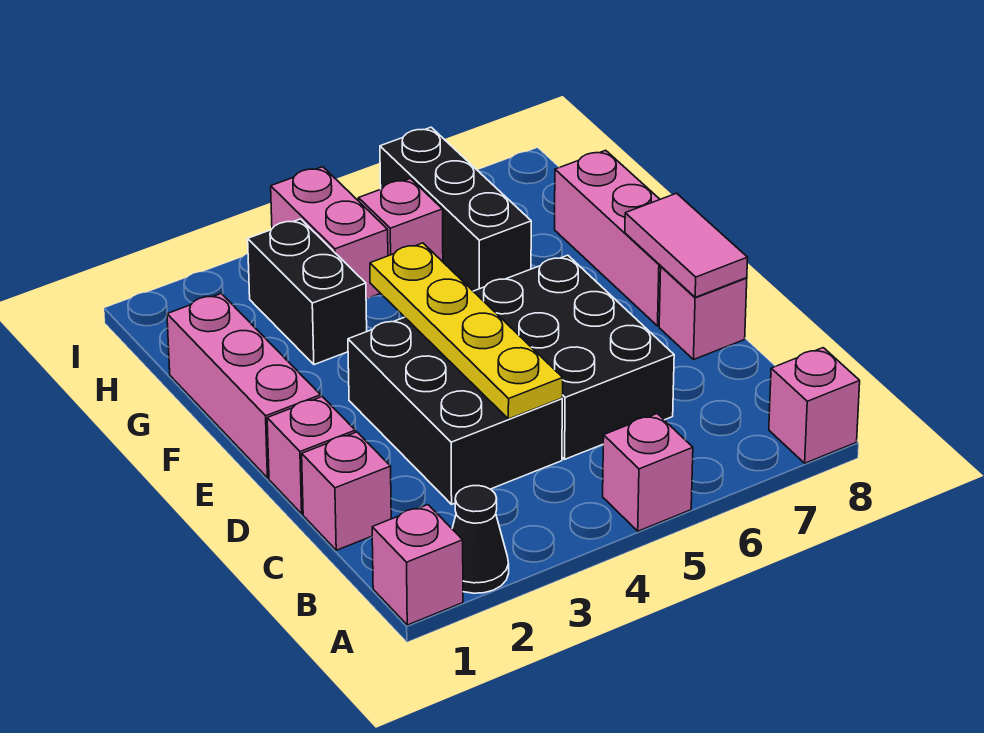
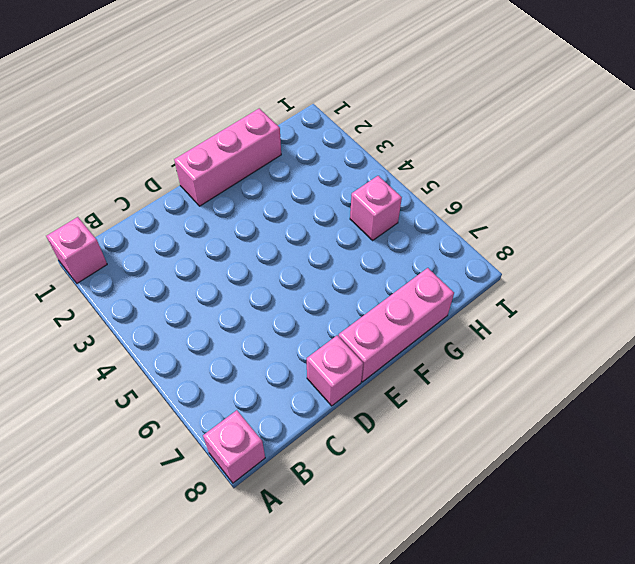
none -> black cone A2 level 1
none -> pink brick A5 level 1
none -> pink brick C1 level 1

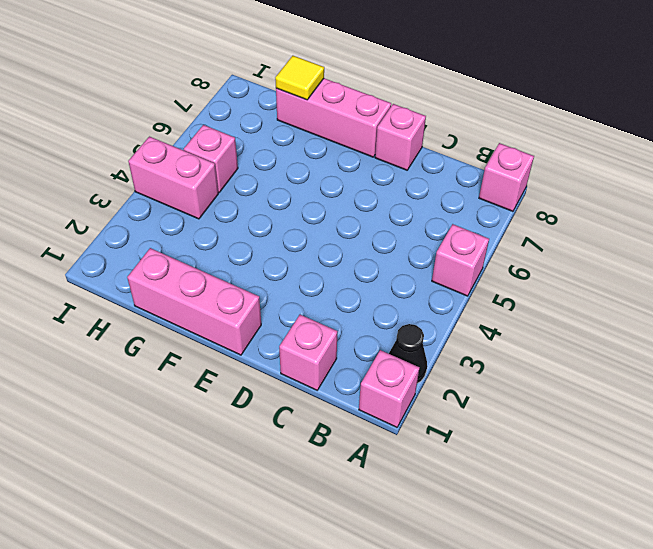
yellow tile G8 level 2 -> none
none -> black brick C3:E4 level 1
none -> black brick C5:E6 level 1
none -> pink brick D1 level 1

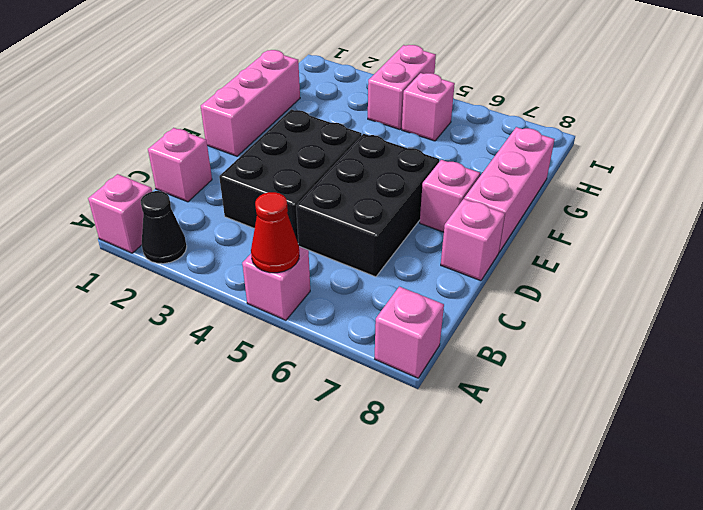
red cone A5 level 2 -> none
pink brick E7 level 1 -> pink brick D1 level 1
none -> black brick G3:H3 level 1
none -> black brick G6:I6 level 1
none -> yellow plate C4:F4 level 2

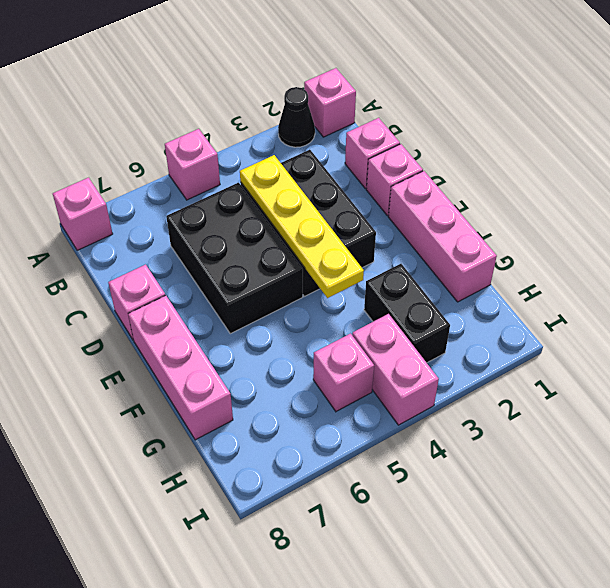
none -> black brick G6:I6 level 1
none -> pink tile D8:E8 level 2

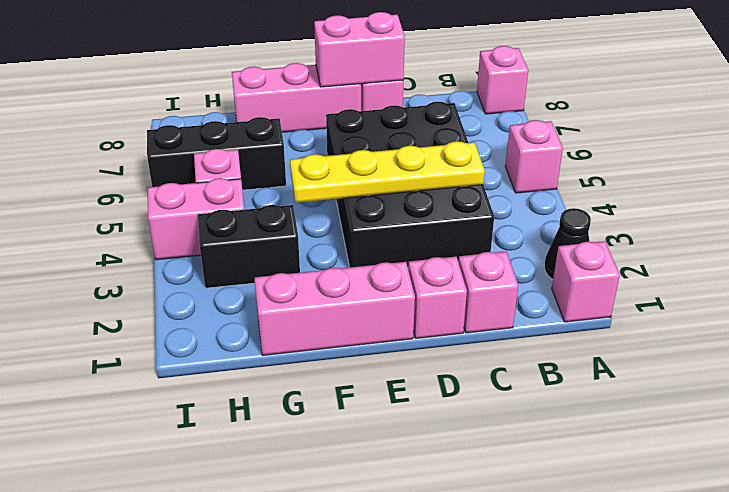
pink brick D8:E8 level 2 -> pink tile D8:E8 level 2

